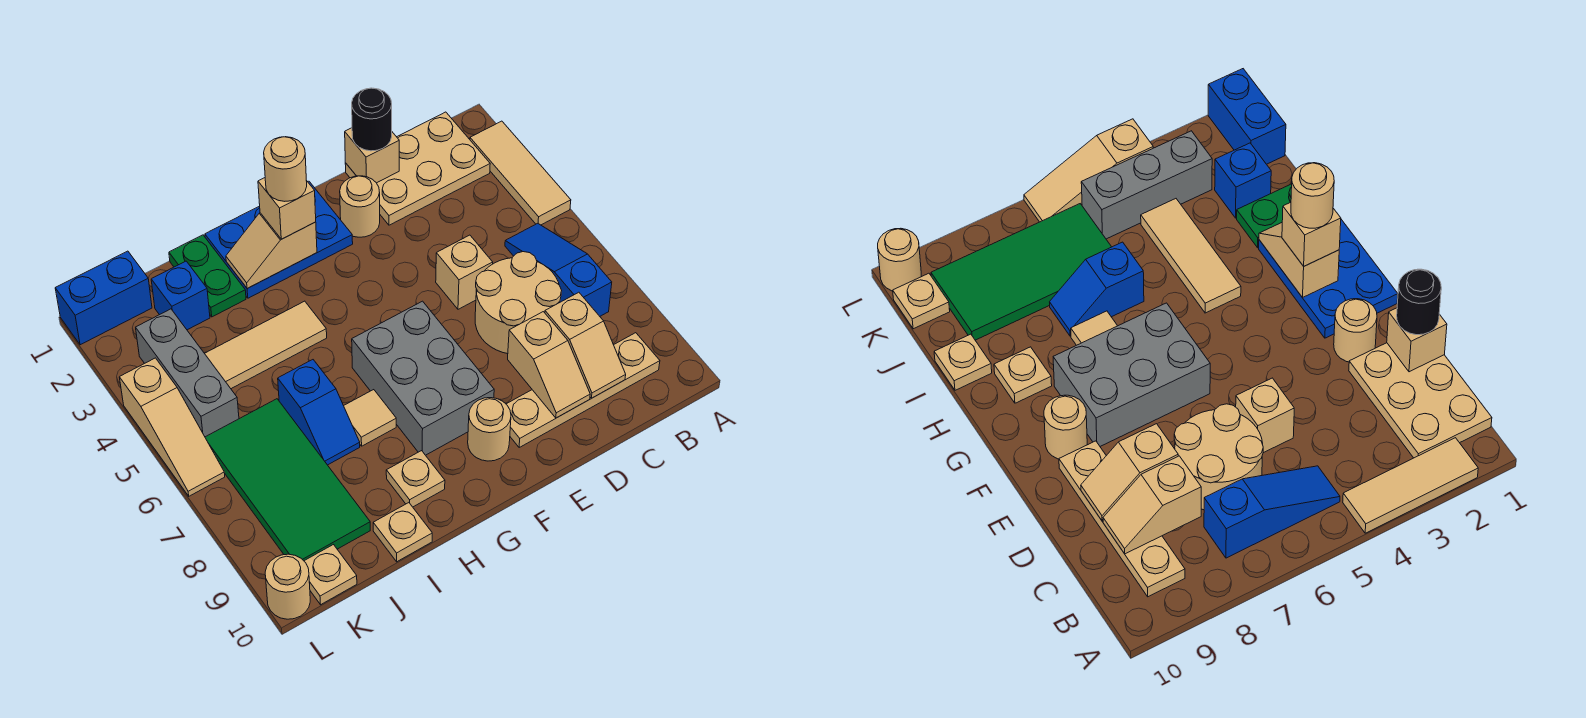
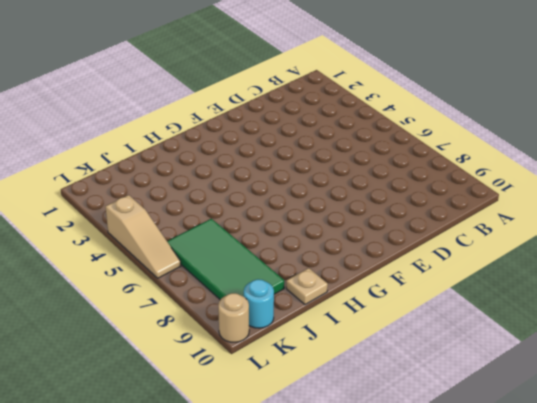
cyan round brick K10 level 1 -> tan plate K10 level 1
none -> tan tile A2:A4 level 1
none -> tan plate B1:D2 level 1
none -> blue slope B5:B7 level 1 top 7
none -> tan plate B9:E9 level 1

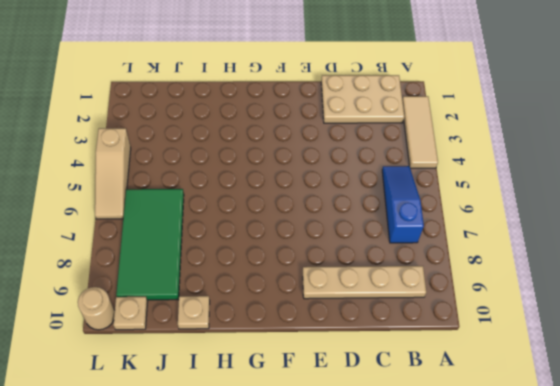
none -> tan round brick C6:D7 level 1
none -> tan brick D5 level 1
none -> tan round brick E2 level 1
none -> blue plate F1:H2 level 1

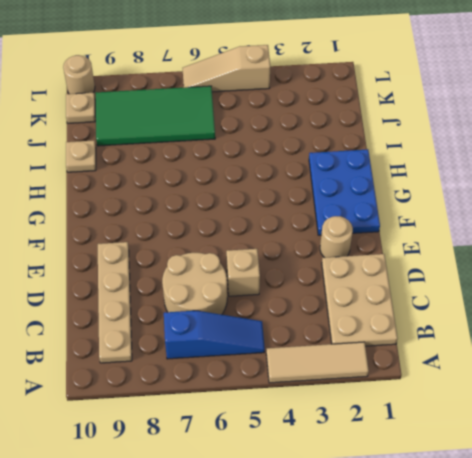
none -> grey brick F6:G8 level 1
none -> tan round brick F9 level 1
none -> tan tile H4:J4 level 1
none -> tan tile H7 level 1

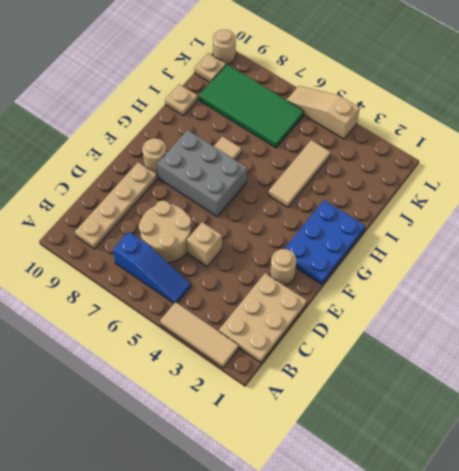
none -> tan plate H9 level 1
none -> green plate I1:I2 level 1
none -> blue slope I6:I7 level 1 top 6
none -> blue brick J2 level 1

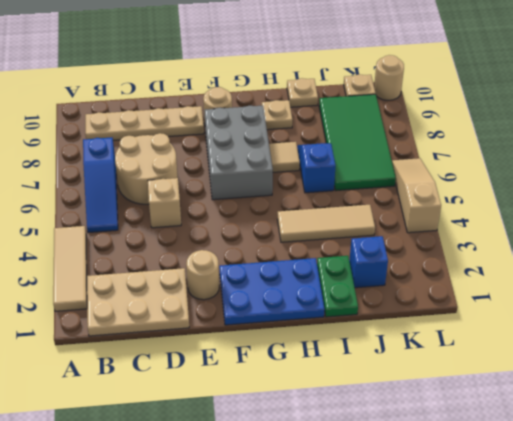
none -> blue brick K1:L1 level 1
none -> grey brick K3:K5 level 1
none -> tan slope C8:C9 level 2 top 8
none -> tan brick D1 level 2

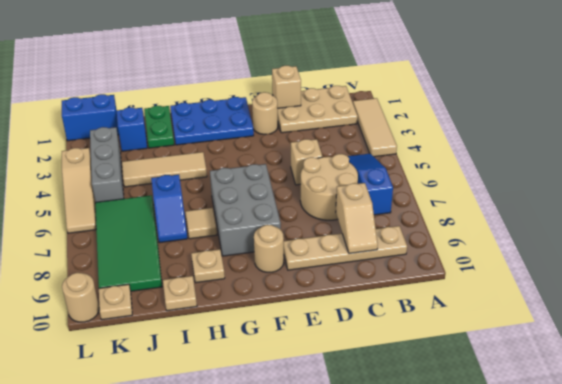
none -> tan slope D8:D9 level 2 top 8
none -> tan slope G2:H2 level 2 top G
none -> black round brick D1 level 3
none -> tan brick G2 level 3

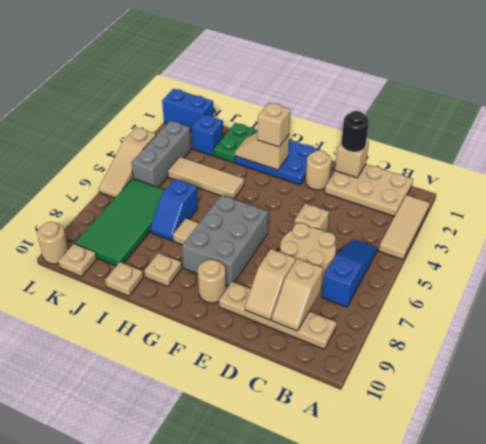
none -> tan round brick G2 level 4

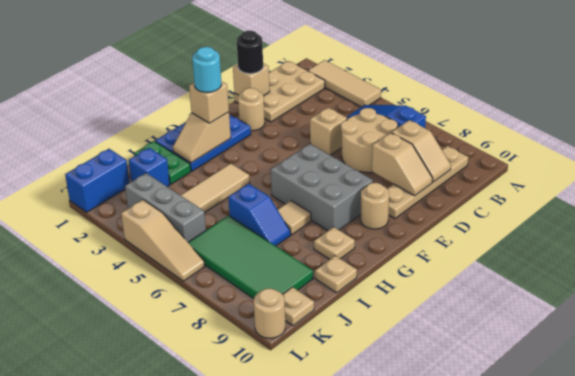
cyan round brick G2 level 4 -> tan round brick G2 level 4

